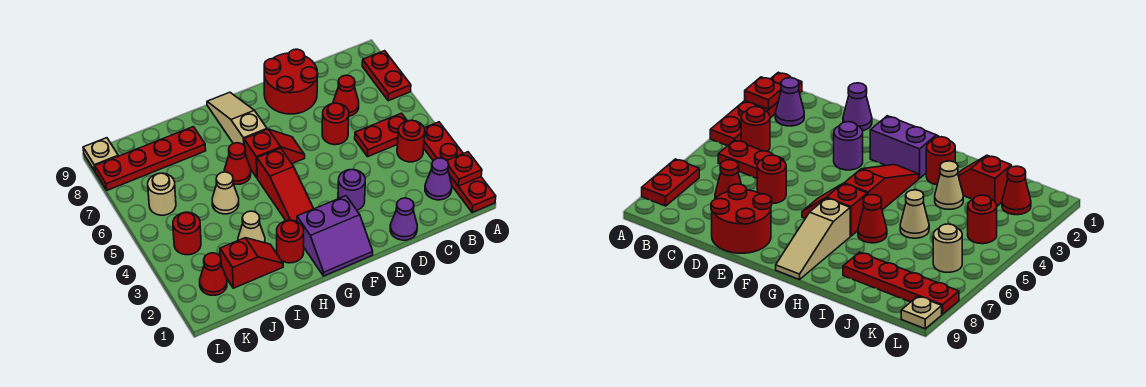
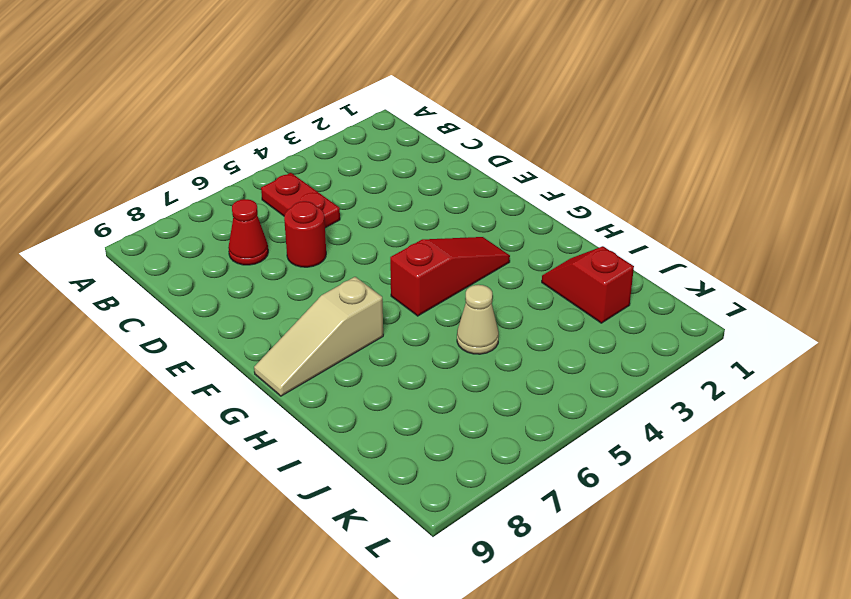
none -> red plate A1:A4 level 1
none -> red plate A7:A8 level 1
none -> purple cone B2 level 1

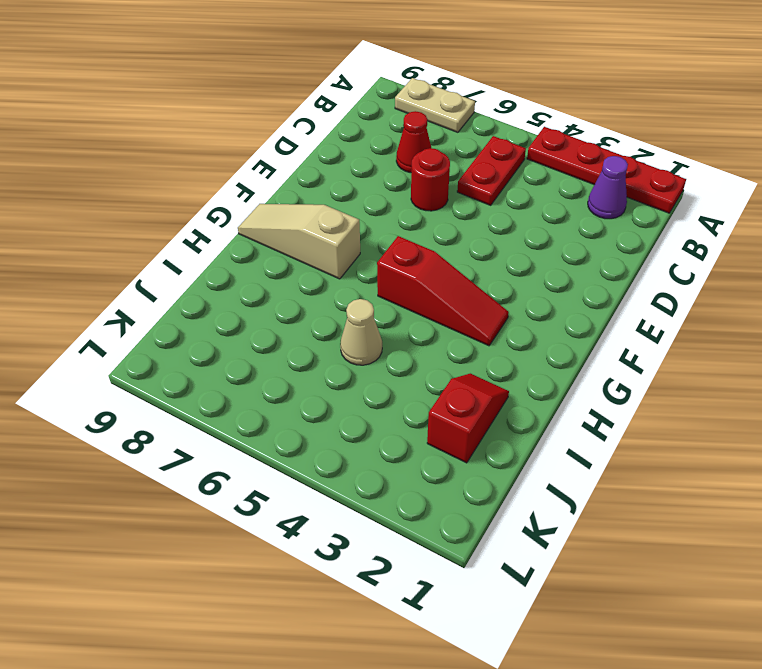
tan plate A7:A8 level 1 -> red plate A7:A8 level 1
none -> red round brick B4 level 1
none -> purple cone D1 level 1
none -> red round brick D8:E9 level 1

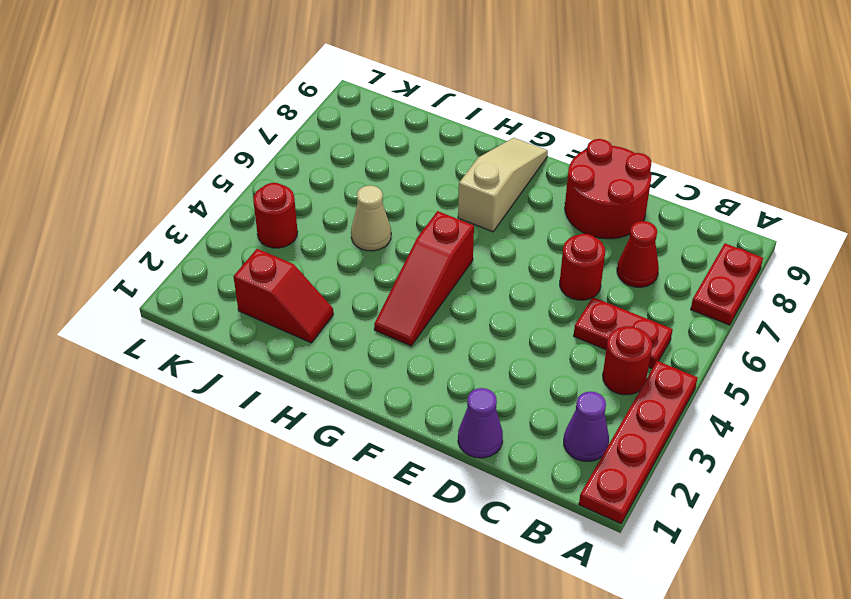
none -> purple round brick E3 level 1
none -> purple slope F1:G2 level 1 top 2
none -> red slope F6:G6 level 1 top G

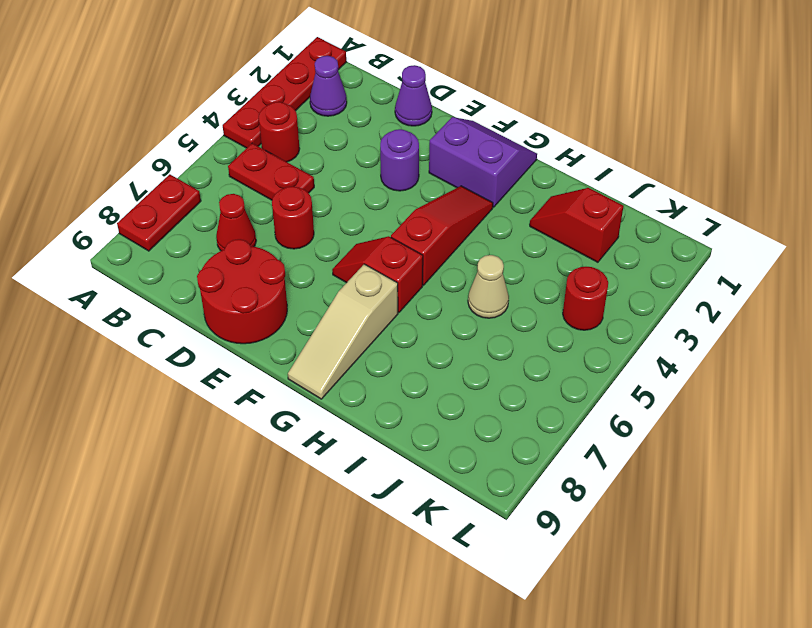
none -> red round brick H2 level 1
none -> red cone H6 level 1
none -> tan cone I3 level 1

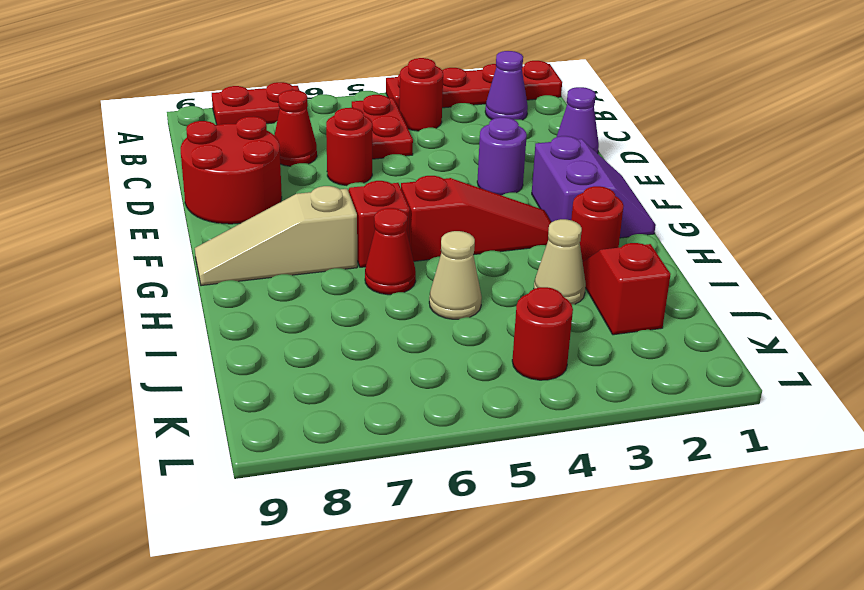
none -> red plate I8:L8 level 1
none -> red cone K2 level 1
none -> tan round brick K6 level 1

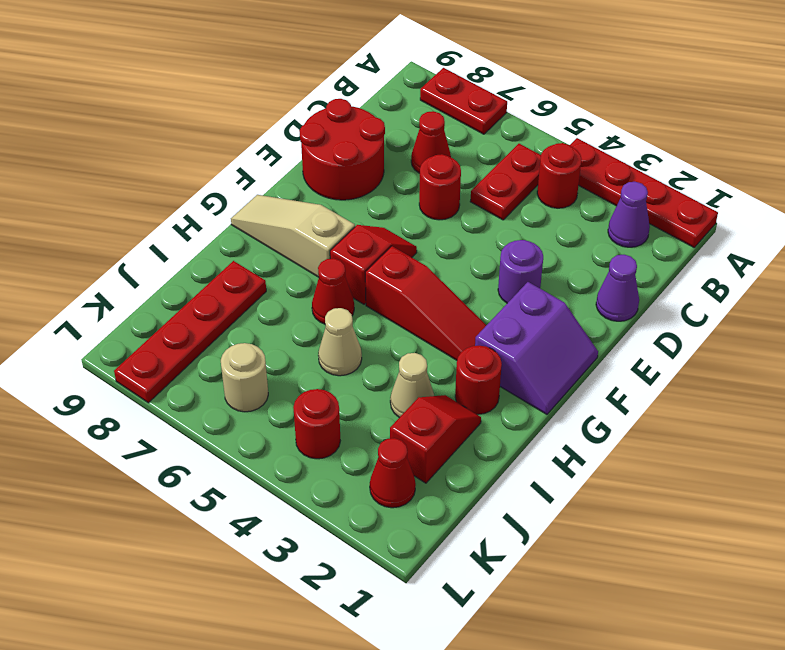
none -> tan plate L9 level 1
none -> red plate A2 level 2

